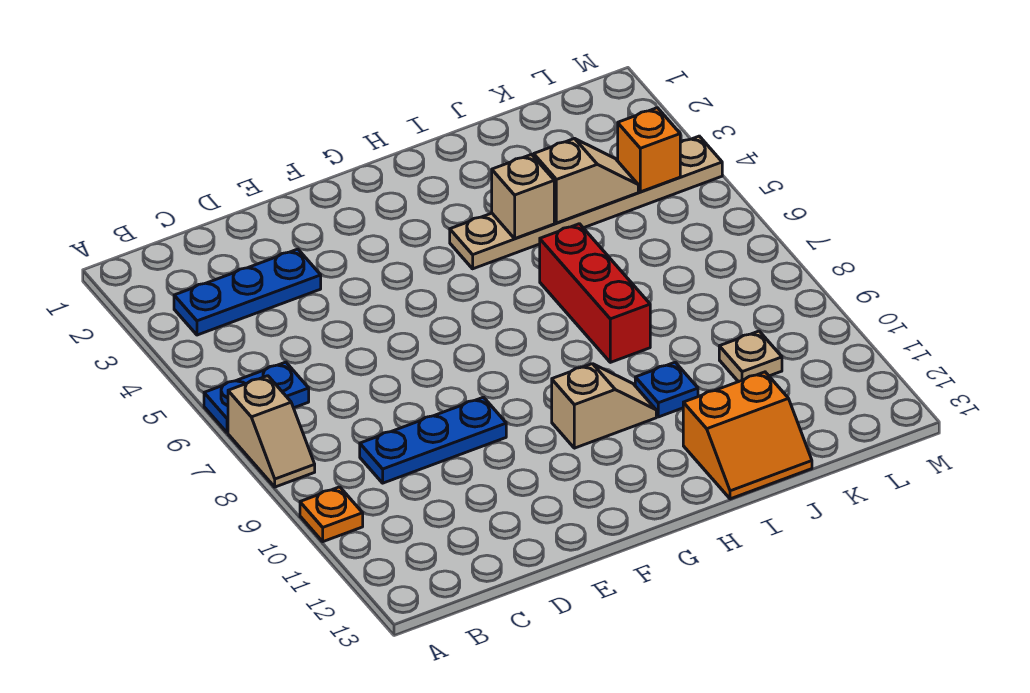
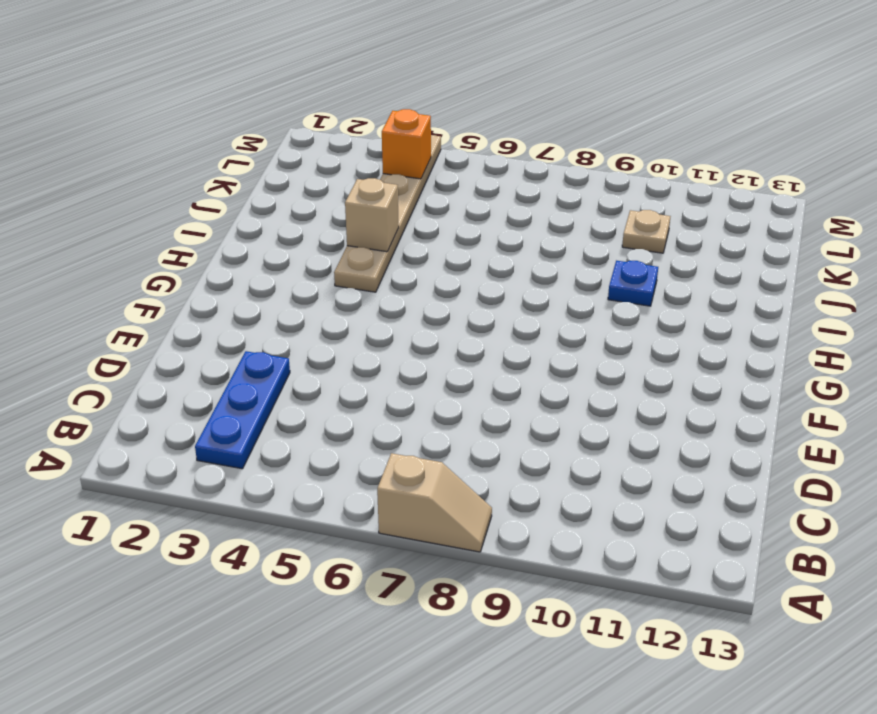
none -> blue plate A6:B6 level 1
none -> orange plate A10 level 1
none -> blue plate C9:E9 level 1

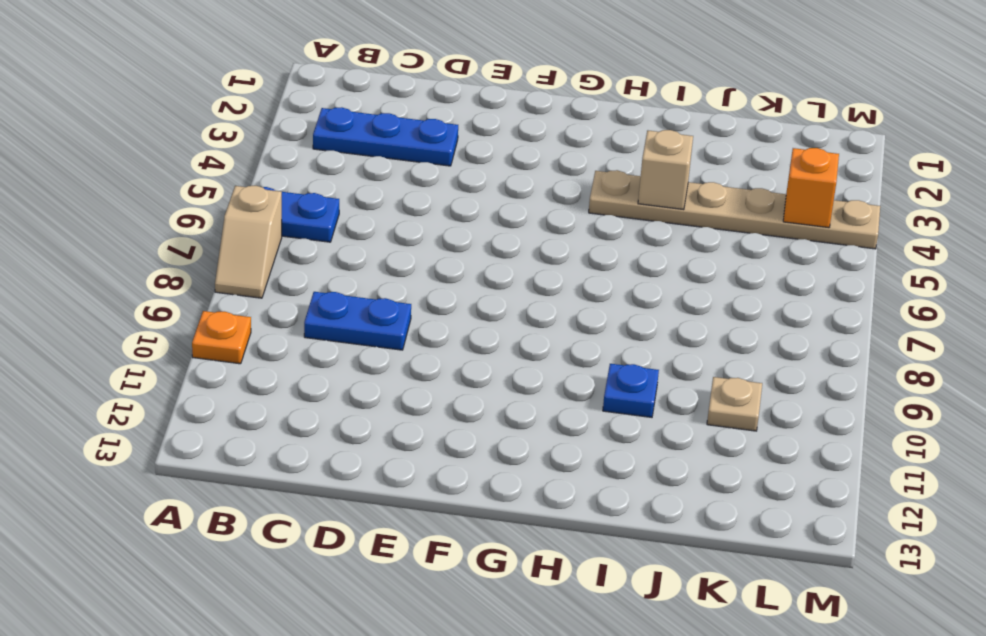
blue plate C9:D9 level 1 -> blue plate C9:E9 level 1
none -> tan slope G10:H10 level 1 top G
none -> red brick I6:I8 level 1
none -> orange slope I12:J13 level 1 top 12

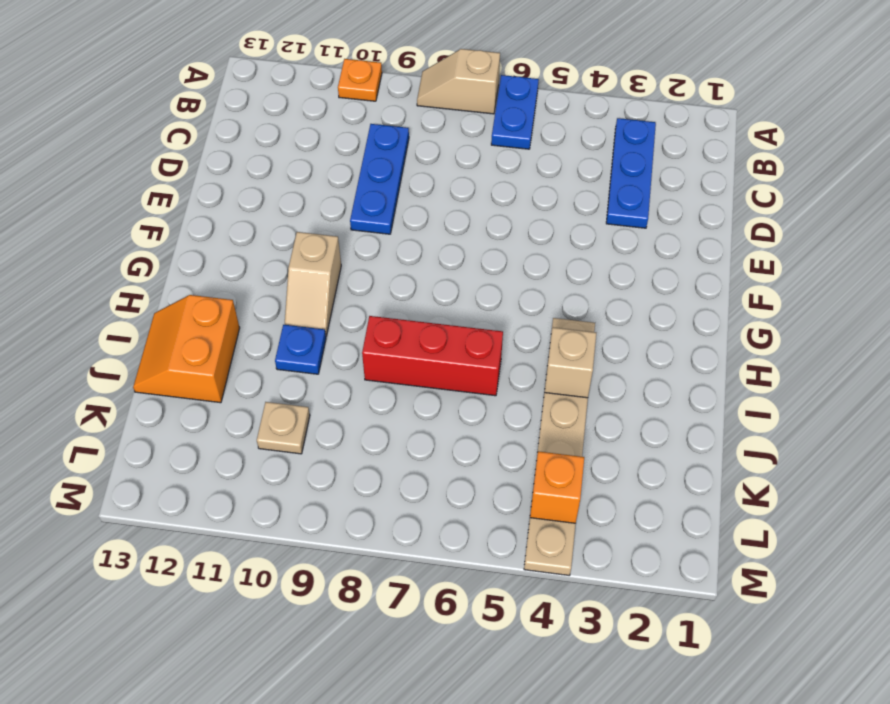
none -> tan slope J4:K4 level 2 top J

